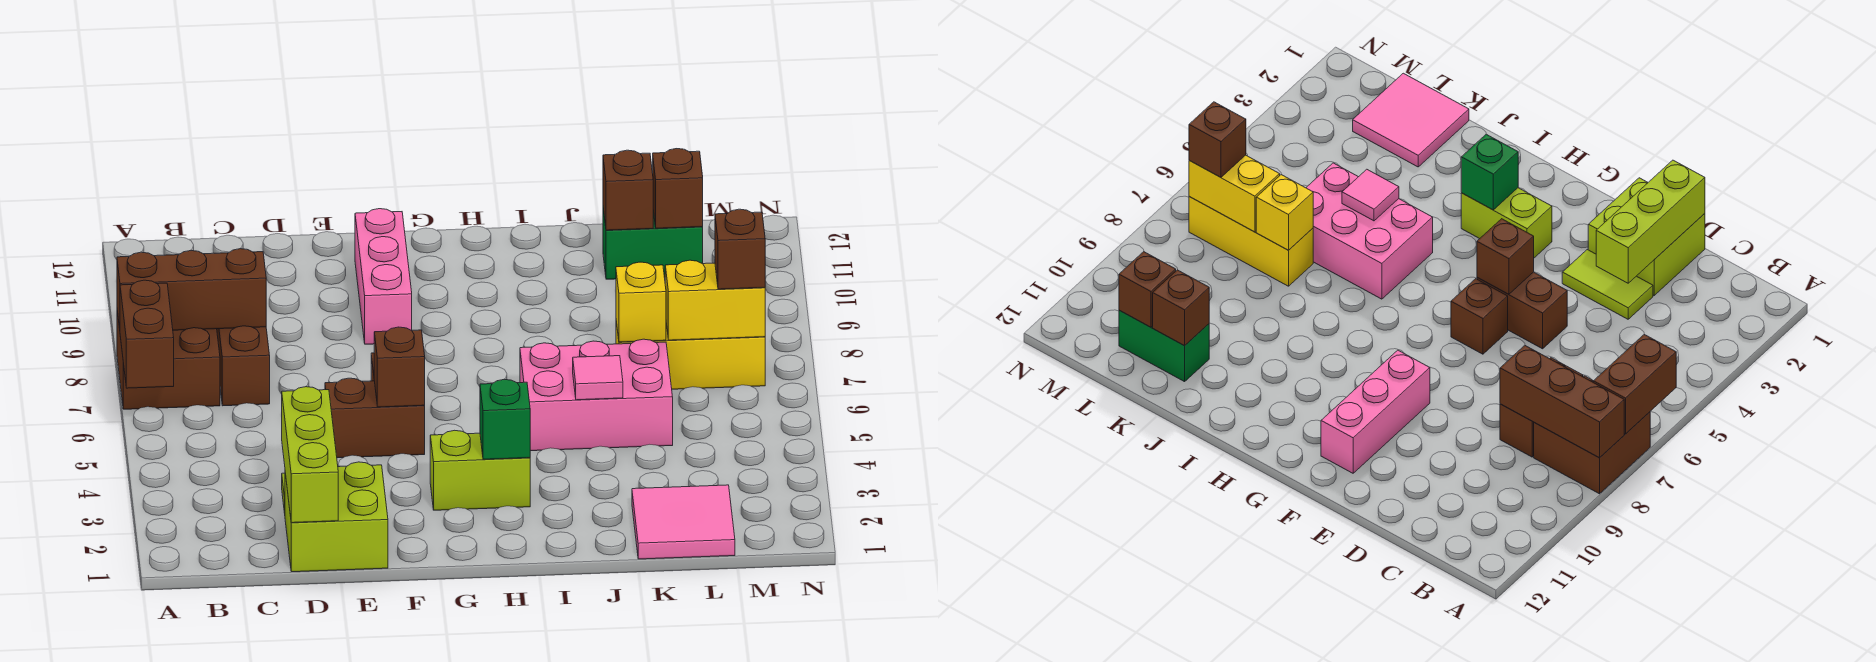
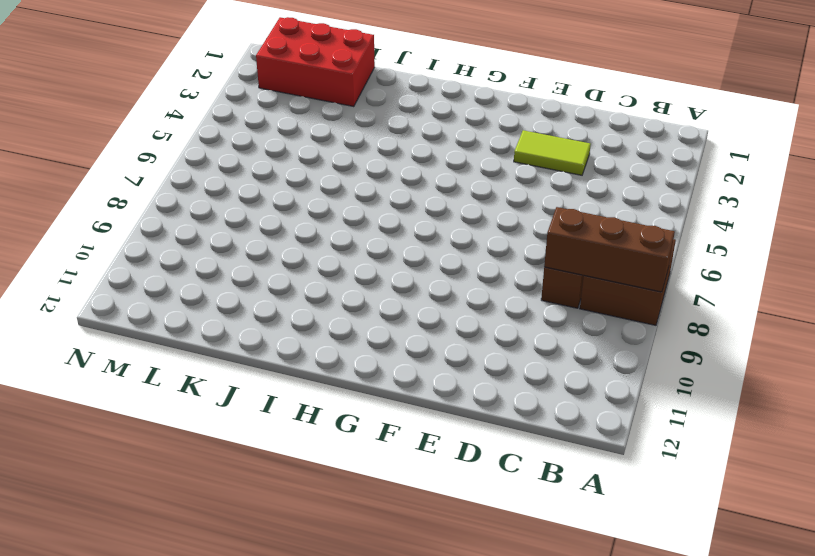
red brick K1:M2 level 1 -> pink tile K1:L2 level 1
none -> lime brick D1:E2 level 1
none -> brown brick E5:F5 level 1
none -> brown brick F6 level 1

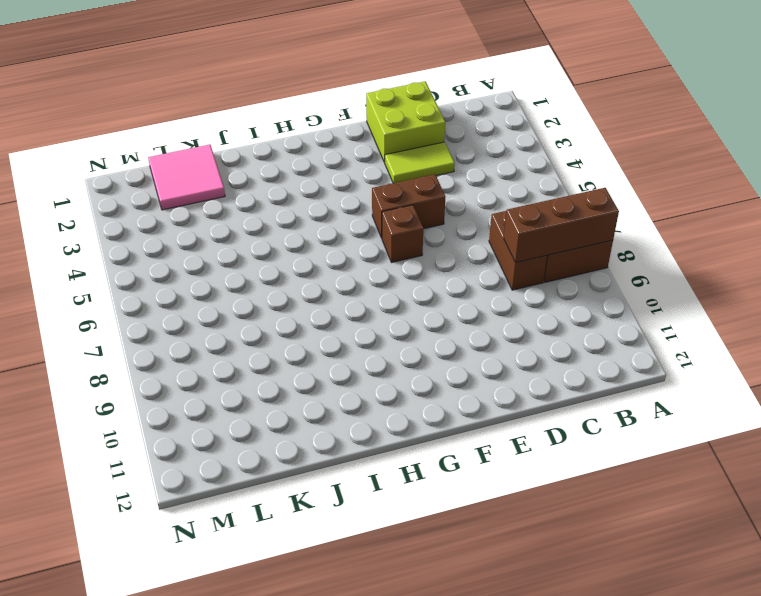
none -> pink brick F9:F11 level 1
none -> lime brick G3:H3 level 1
none -> pink brick I5:K6 level 1

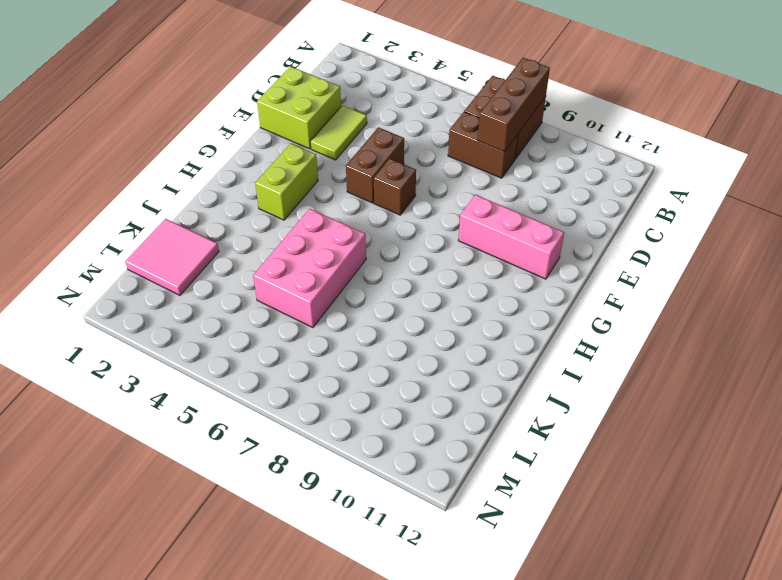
none -> yellow brick K7:M7 level 1
none -> green brick K11:L11 level 1
none -> brown brick A6:A7 level 2

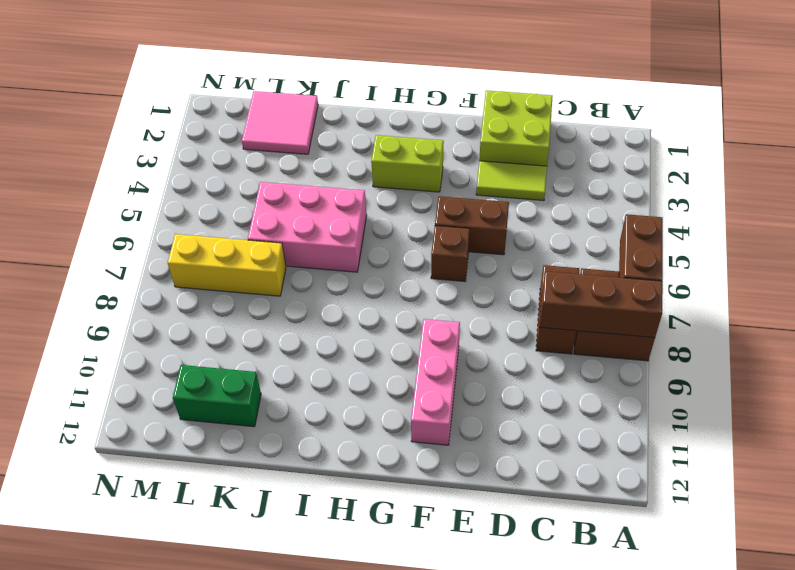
none -> lime brick D1:D3 level 2
none -> brown brick F5 level 2
none -> green brick H3 level 2

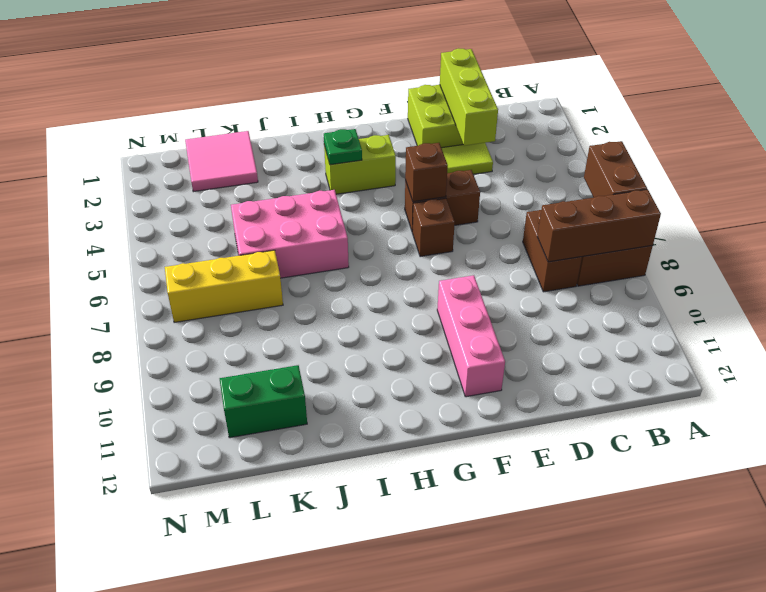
green plate H3 level 2 -> green brick H3 level 2
none -> pink tile J5 level 2
none -> yellow brick K7 level 2
none -> brown brick K11 level 2

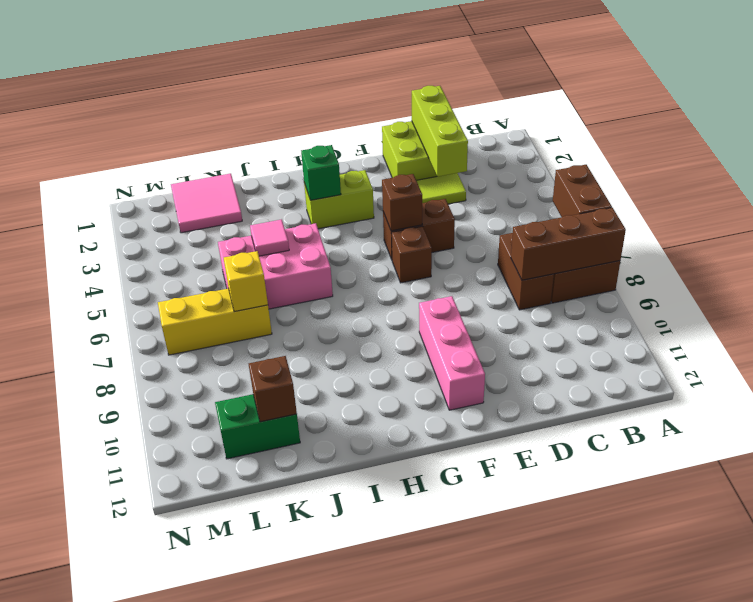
none -> yellow brick L7:M7 level 2
none -> brown brick L11 level 2
none -> brown brick M7 level 3

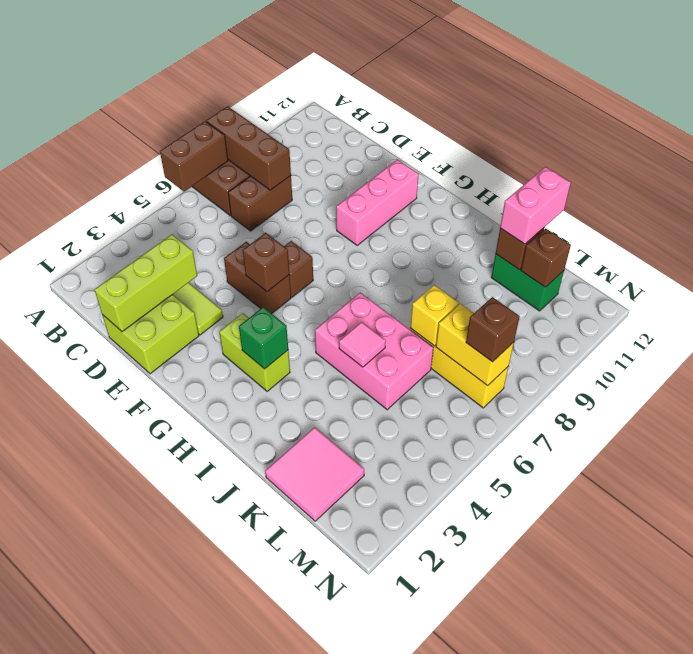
pink brick K11:K12 level 3 -> none

